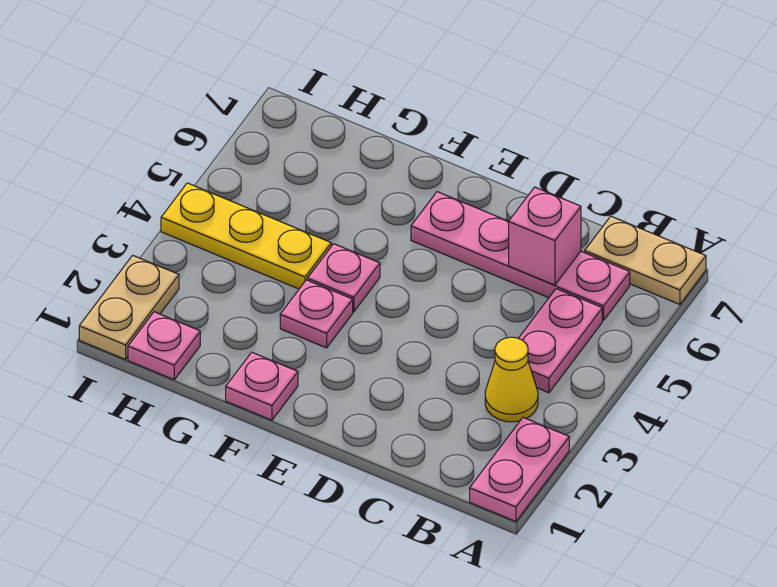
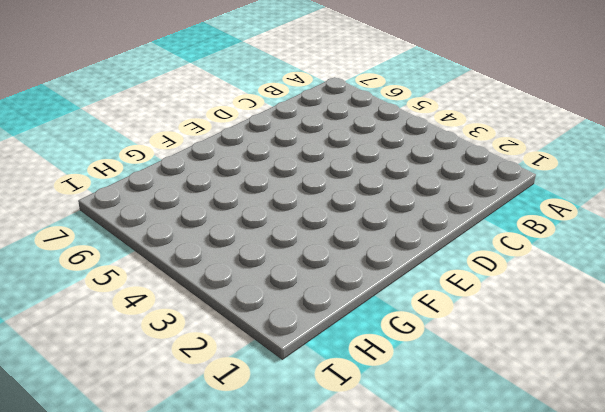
none -> pink plate A1:A2 level 1
none -> tan plate A7:B7 level 1
none -> yellow cone B3 level 1

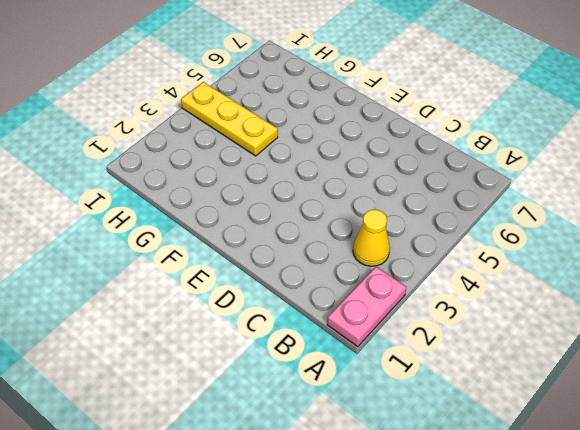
none -> tan plate A7:B7 level 1
none -> pink plate B4:B5 level 1
none -> pink plate B6:E6 level 1

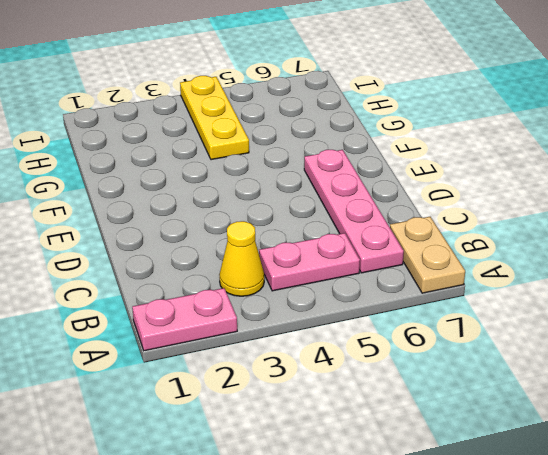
none -> pink plate F1 level 1
none -> pink plate F3 level 1
none -> pink plate F4 level 1

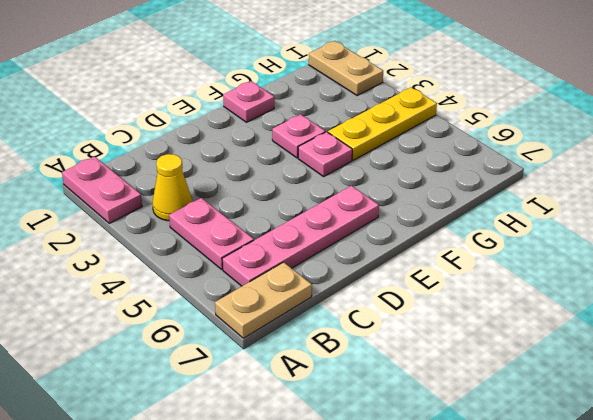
none -> pink plate H1 level 1
none -> pink brick C6 level 2

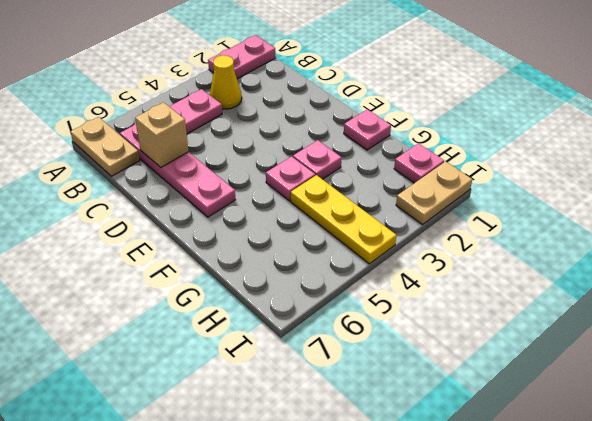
tan brick C6 level 2 -> pink brick C6 level 2

